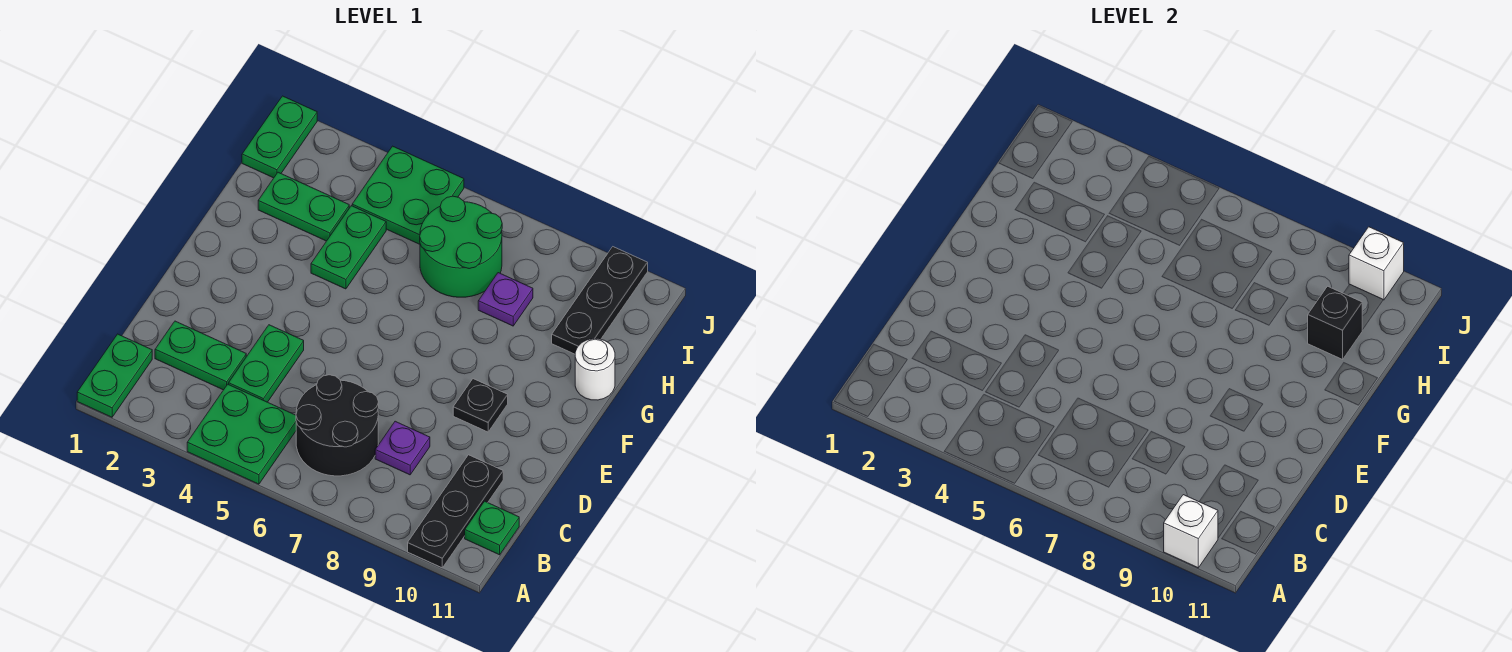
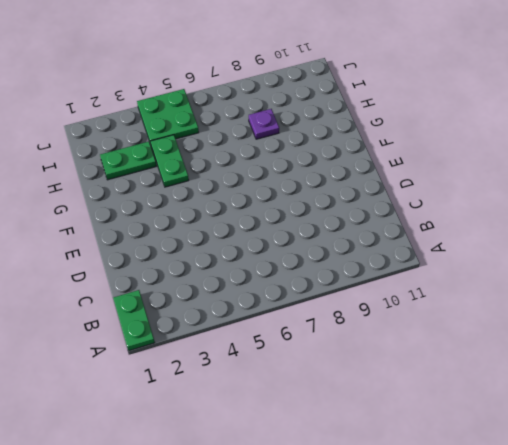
none -> green plate A4:B5 level 1
none -> black plate A10:C10 level 1
none -> black round brick B6:C7 level 1

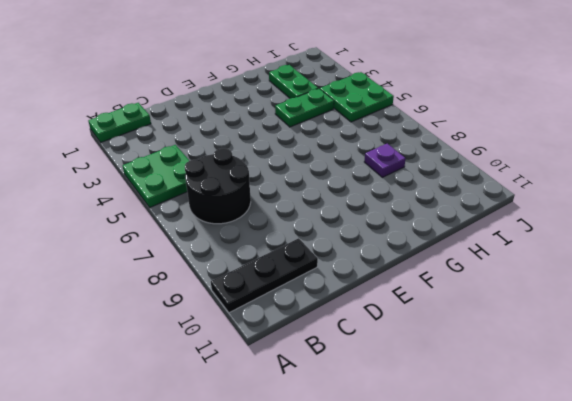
none -> green plate B11 level 1
none -> green plate C2:C3 level 1
none -> green plate C4:D4 level 1

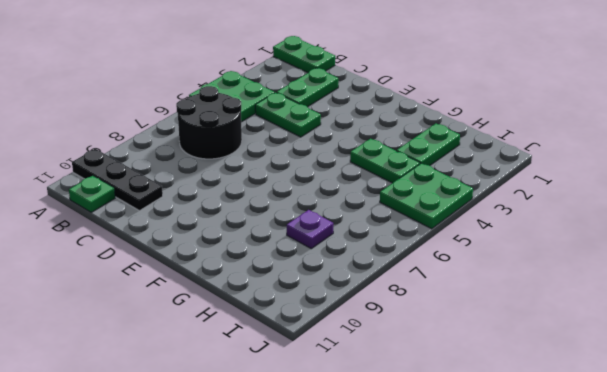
none -> purple plate C8 level 1
none -> black plate E9 level 1
none -> white round brick G11 level 1

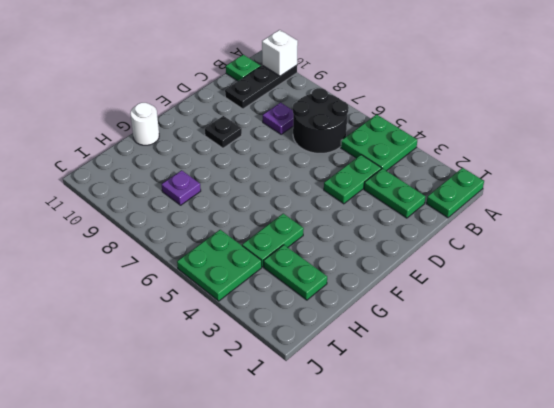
none -> green round brick H6:I7 level 1
none -> black plate H10:J10 level 1
none -> green plate I1:J1 level 1

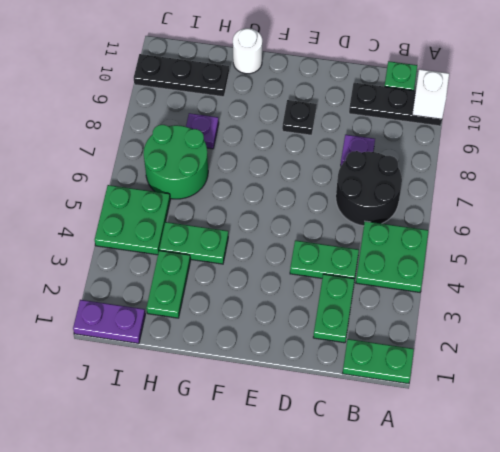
purple plate I1:J1 level 1 -> green plate I1:J1 level 1
none -> black brick H10 level 2
none -> white brick J10 level 2

